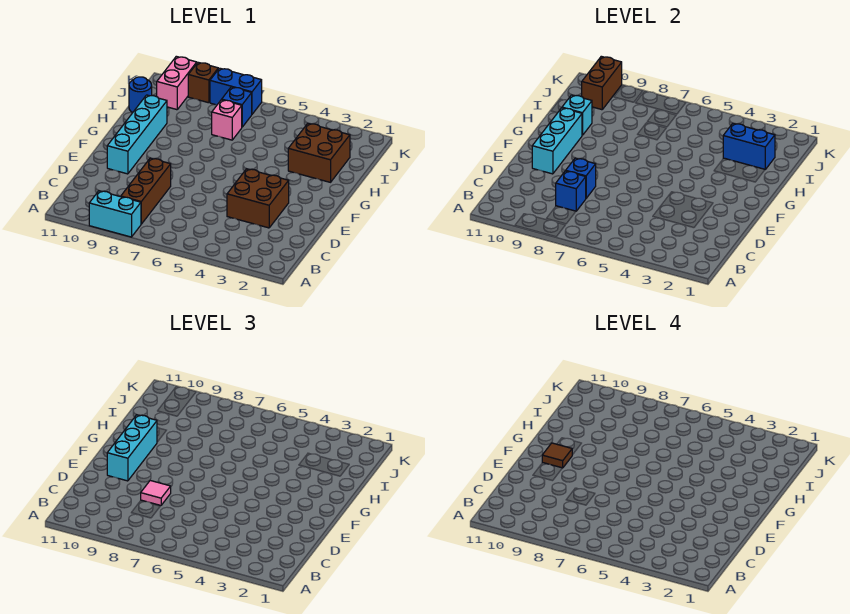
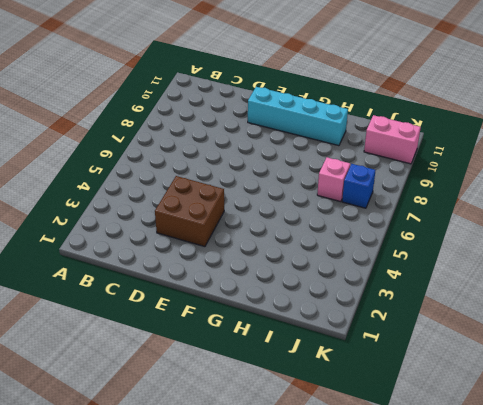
none -> cyan brick A8:A9 level 1
none -> brown brick B8:D8 level 1
none -> brown brick H2:I3 level 1

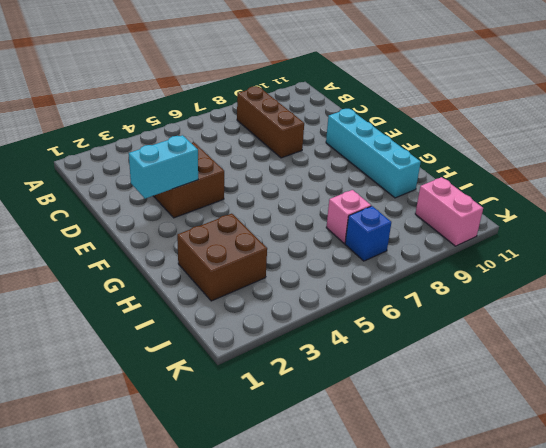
cyan brick E2:E3 level 2 -> cyan brick A8:A9 level 1
none -> blue round brick I11 level 1
none -> blue brick K7:K8 level 1
none -> brown brick K9 level 1

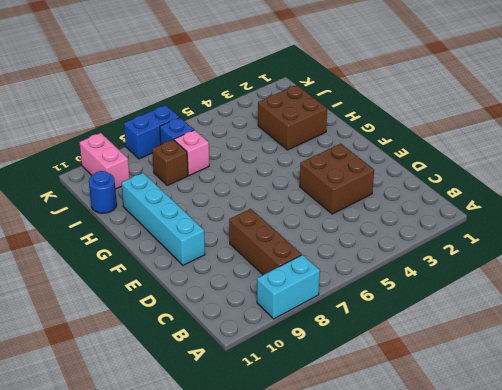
brown brick I8 level 1 -> brown brick K9 level 1
none -> blue brick C8 level 2
none -> blue brick D8 level 2
none -> cyan brick E10:G10 level 2

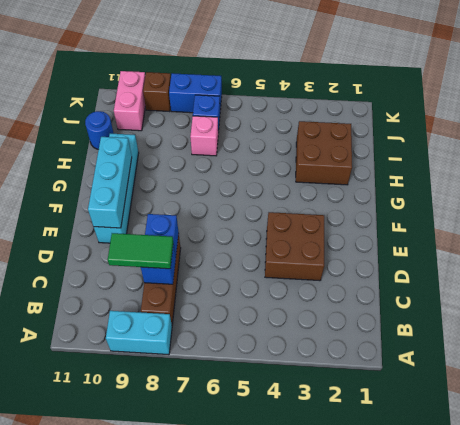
green tile C8:C9 level 3 -> none
none -> cyan brick H10 level 2
none -> blue brick I2:I3 level 2
none -> brown brick J10:K10 level 2

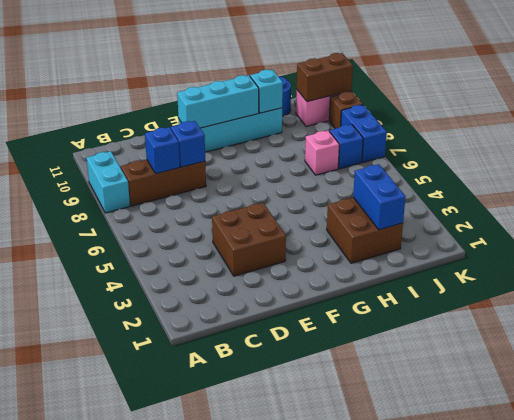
none -> pink tile D8 level 3
none -> cyan brick E10:G10 level 3
none -> brown tile F10 level 4

